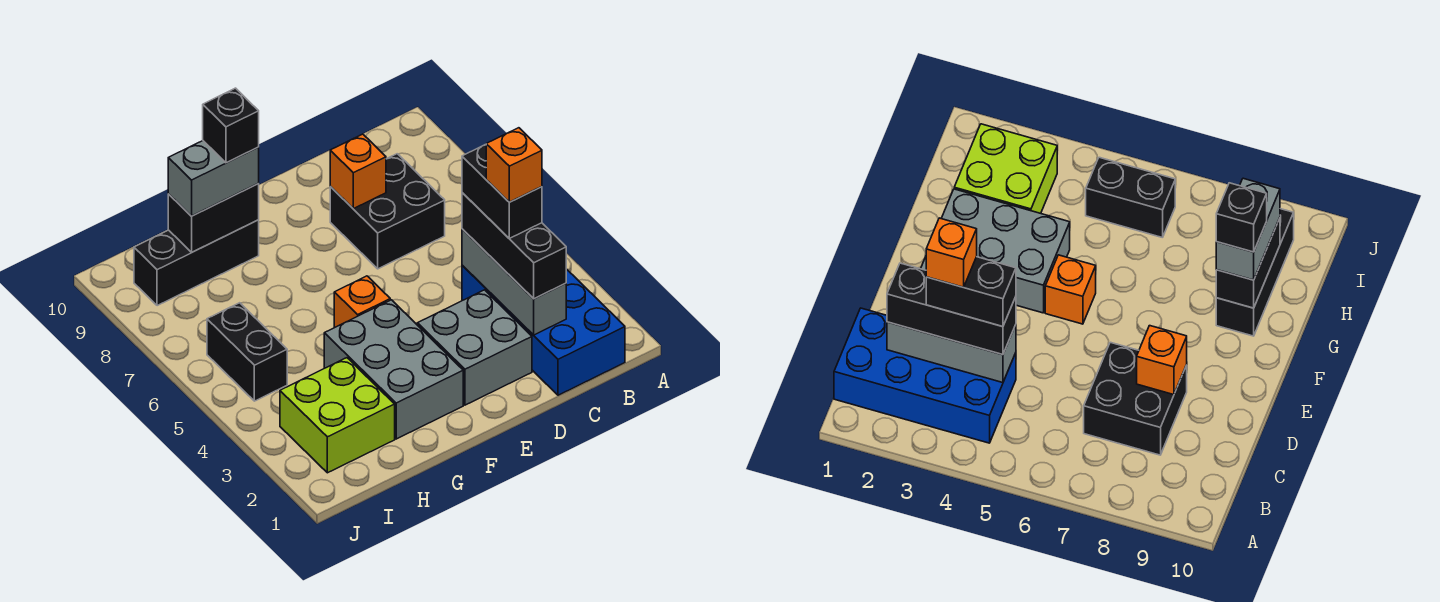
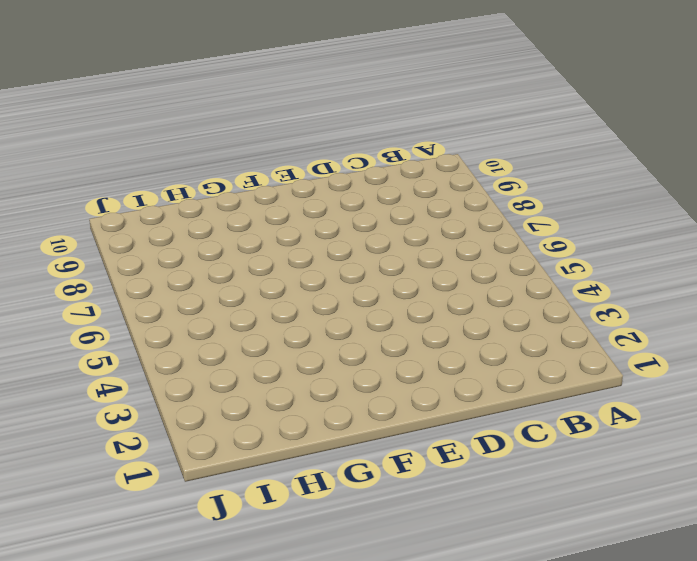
none -> blue brick B1:C4 level 1
none -> black brick C7:D8 level 1
none -> grey brick D2:E3 level 1

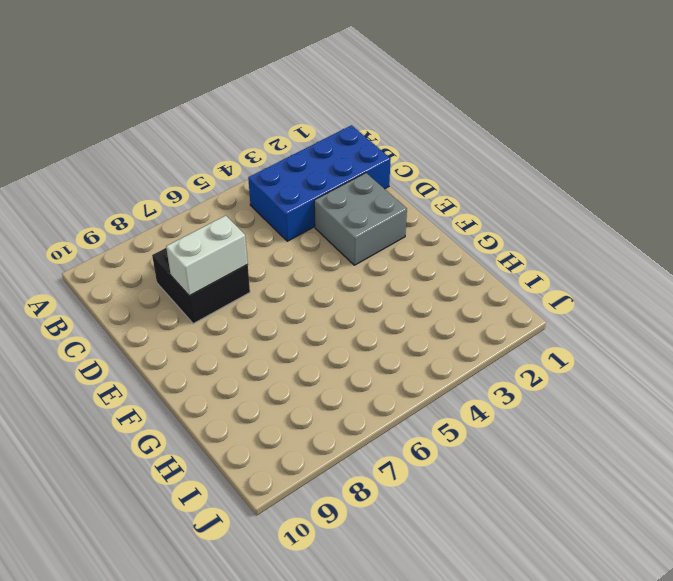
white brick D7:D8 level 2 -> orange brick D8 level 2
none -> grey brick F2:G4 level 1
none -> orange brick F5 level 1
none -> black brick G9:I9 level 1

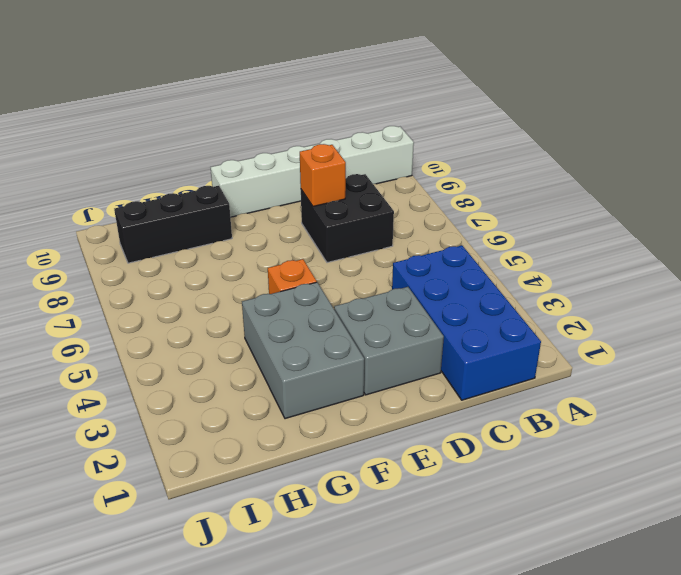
white brick A10:F10 level 1 -> none
none -> lime brick H2:I3 level 1
none -> black brick I5:I6 level 1
none -> grey brick C2:C4 level 2

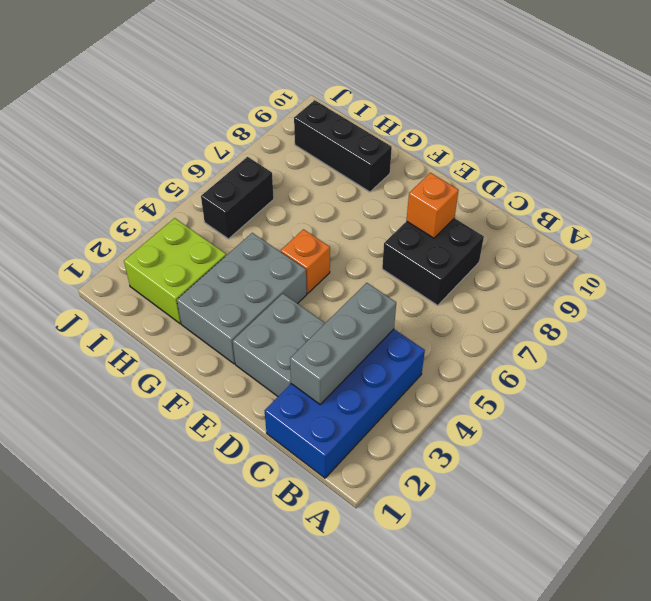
none -> black brick G9:H9 level 2
none -> black brick C2:C4 level 3
none -> grey brick G9:H9 level 3

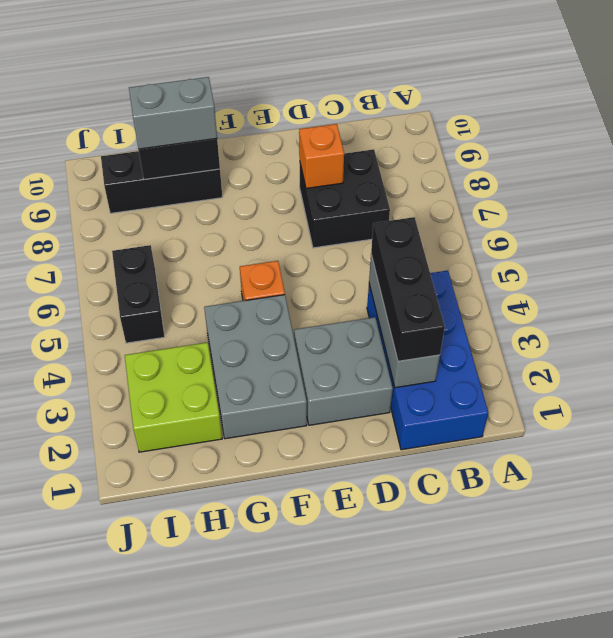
none -> black brick C3:C4 level 4
none -> black brick G9 level 4
none -> orange brick C3 level 5

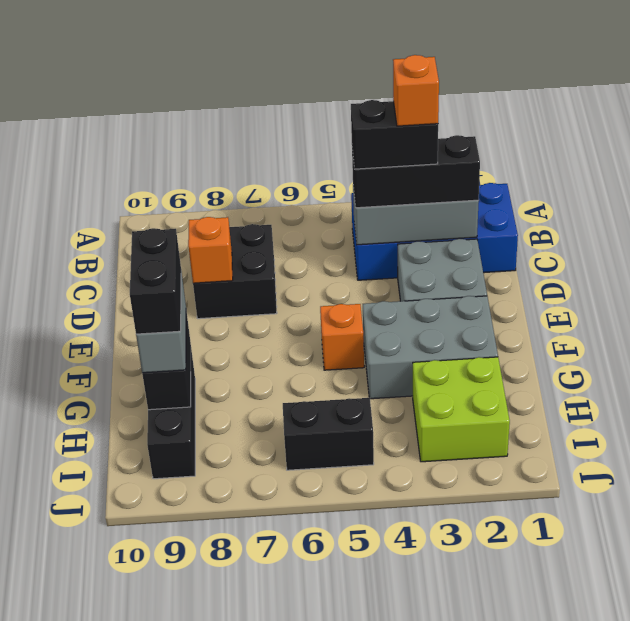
black brick G9:H9 level 4 -> black brick G9 level 4

